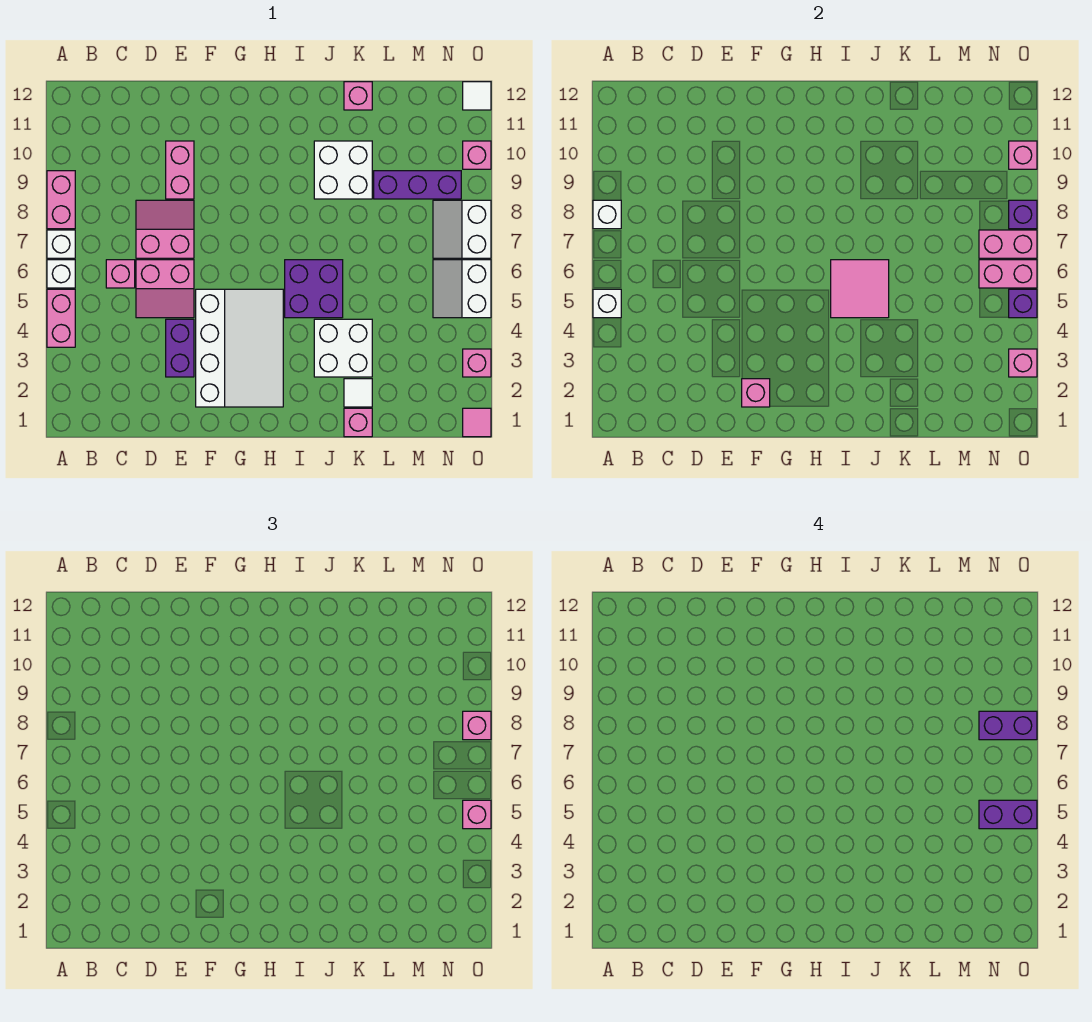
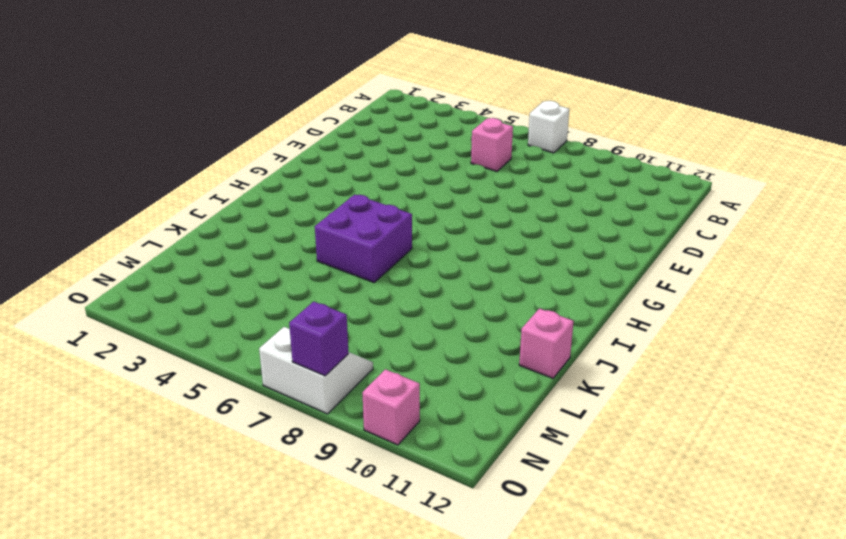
none -> pink brick A4:A5 level 1
none -> white brick A6 level 1
none -> pink brick A8:A9 level 1
none -> pink slope D5:E6 level 1 top 6

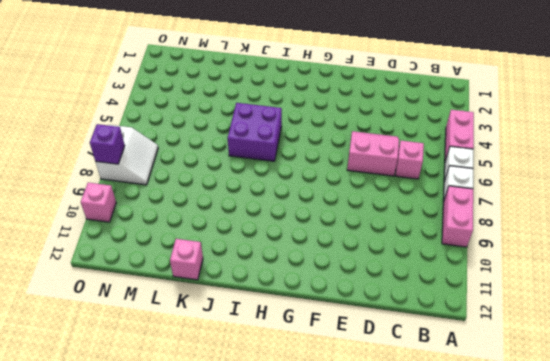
none -> pink slope D7:E8 level 1 top 7
none -> purple brick E3:E4 level 1
none -> pink brick E9:E10 level 1
none -> white slope F2:H5 level 1 top F

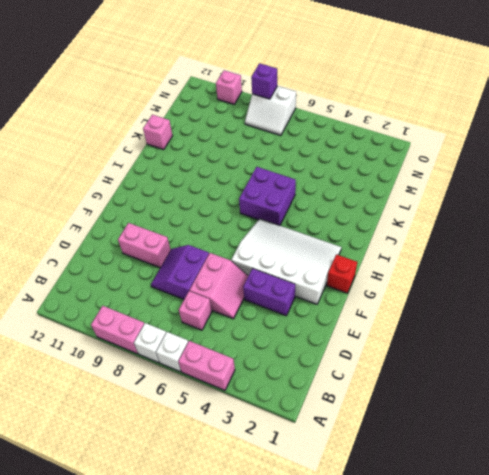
purple slope D7:E8 level 1 top 7 -> pink slope D7:E8 level 1 top 7
red brick G1 level 1 -> none
none -> white brick J3:K4 level 1
none -> white brick J9:K10 level 1
none -> pink brick K1 level 1
none -> white tile K2 level 1

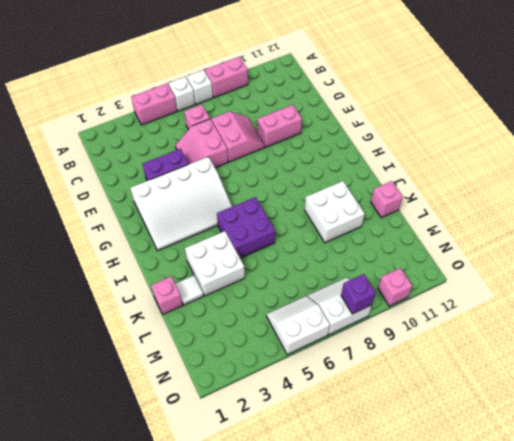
none -> purple brick L9:N9 level 1
none -> pink tile O1 level 1
none -> pink brick O3 level 1
none -> white tile O12 level 1

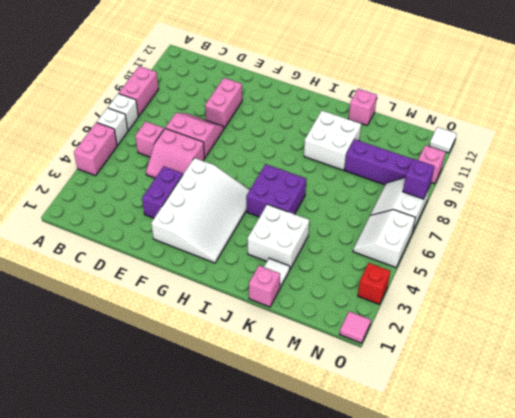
red brick O3 level 1 -> pink brick O3 level 1
none -> white brick A5 level 2
none -> white brick A8 level 2
none -> pink brick F2 level 2
none -> pink tile I5:J6 level 2

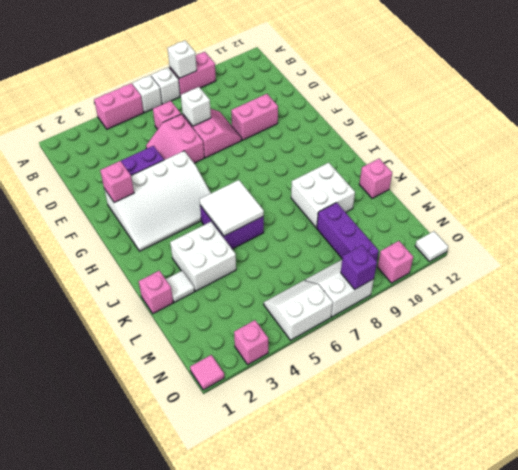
white brick D7 level 2 -> white brick A5 level 2
white tile I5:J6 level 2 -> pink tile I5:J6 level 2
none -> pink brick N6:O6 level 2
none -> pink brick N7:O7 level 2
none -> pink brick O3 level 2
none -> purple brick O5 level 2

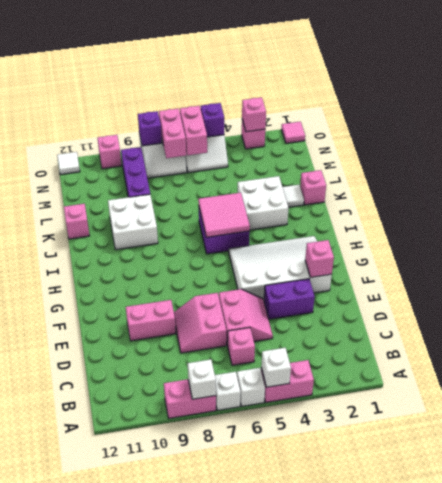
none -> pink brick O10 level 2
none -> pink brick O5 level 3
none -> pink brick O8 level 3
none -> purple brick N5:O5 level 4

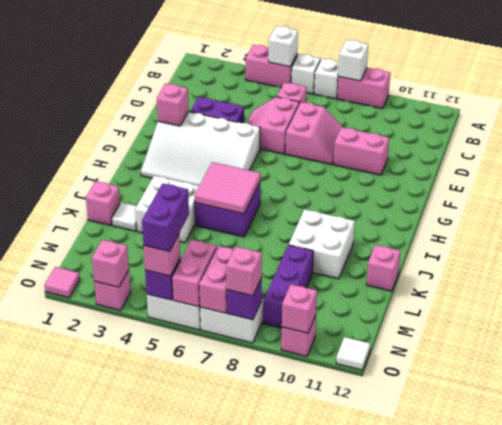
none -> purple brick N8:O8 level 4

